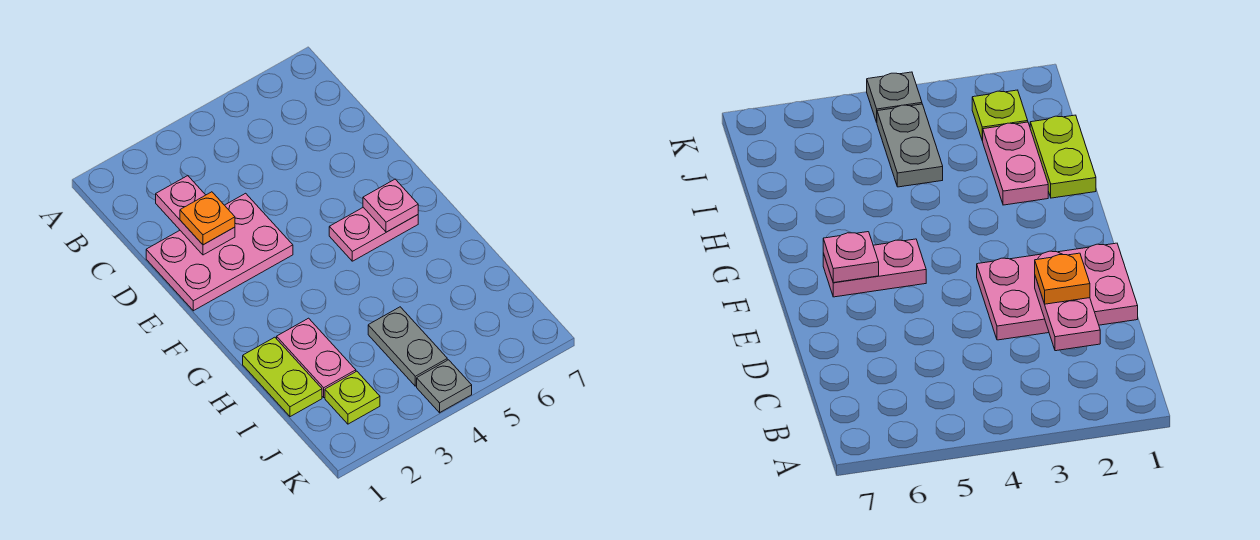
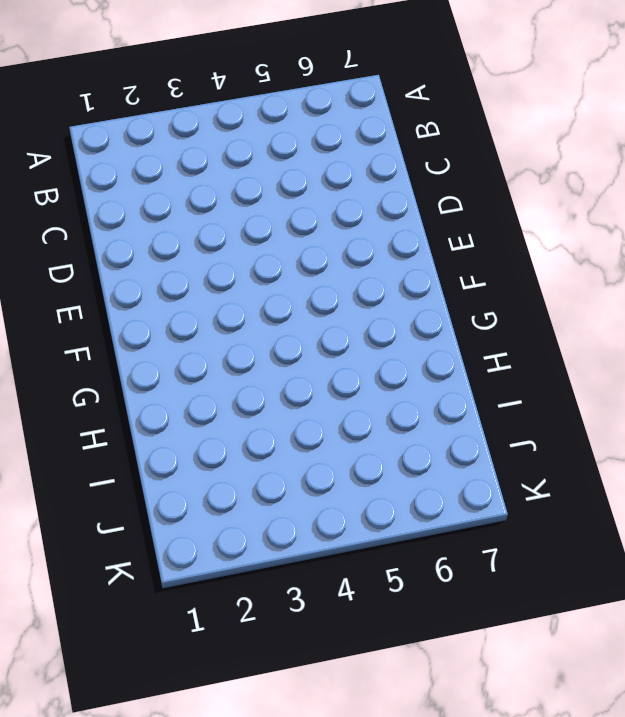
none -> pink plate D1:E3 level 1
none -> pink plate F5:F6 level 1

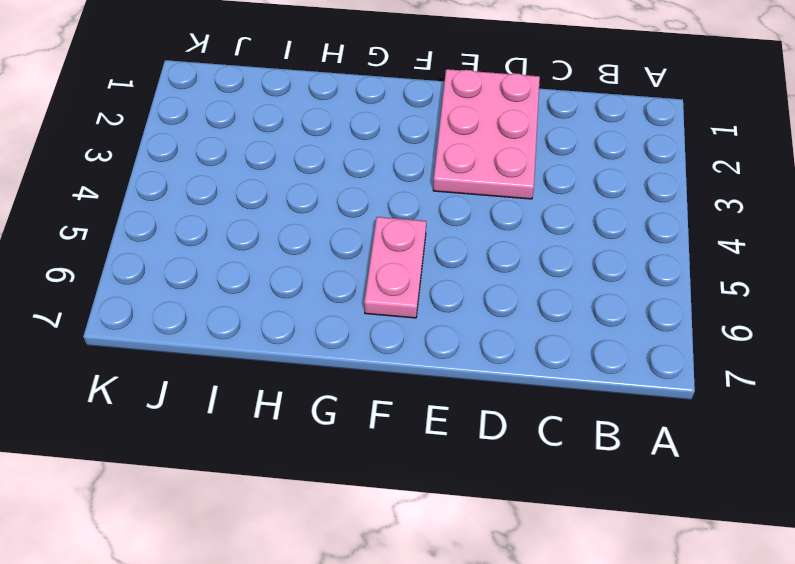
none -> lime plate H1:I1 level 1
none -> pink plate H2:I2 level 1

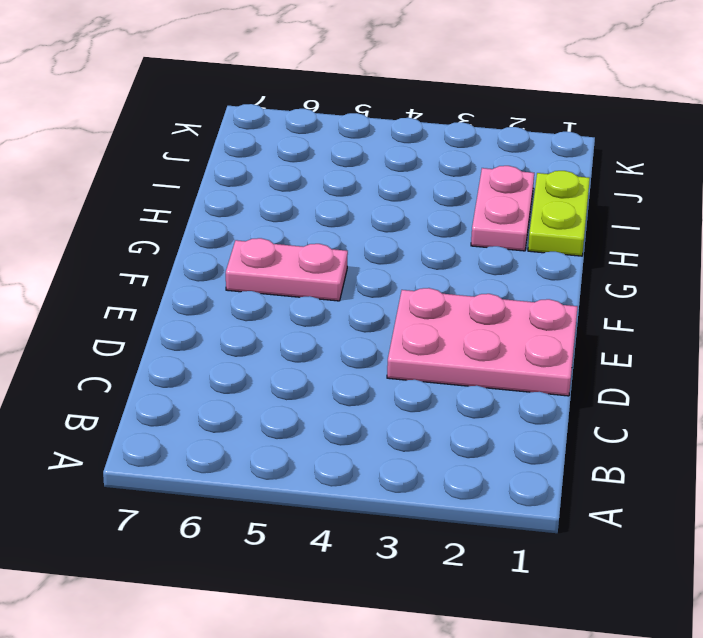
none -> grey plate I4:J4 level 1
none -> lime plate J2 level 1

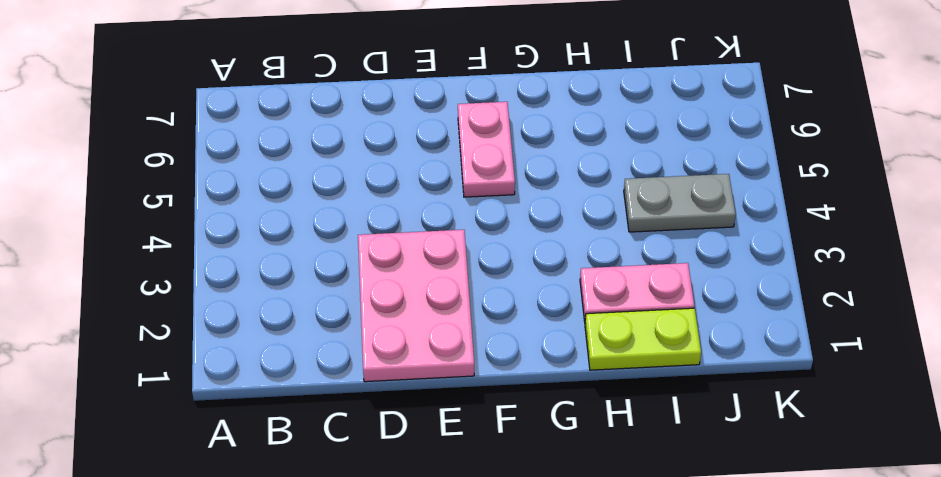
none -> lime plate J2 level 1
none -> grey plate K4 level 1

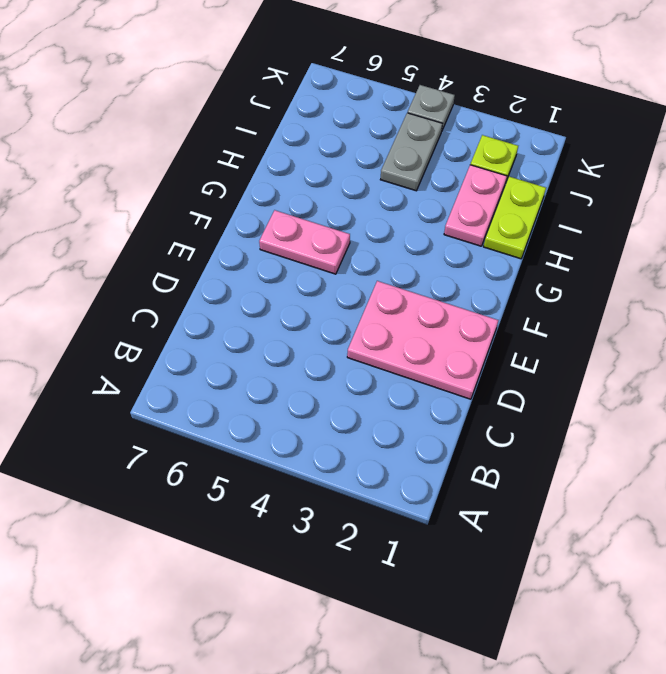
none -> pink plate C2:D2 level 2
none -> pink plate F6 level 2

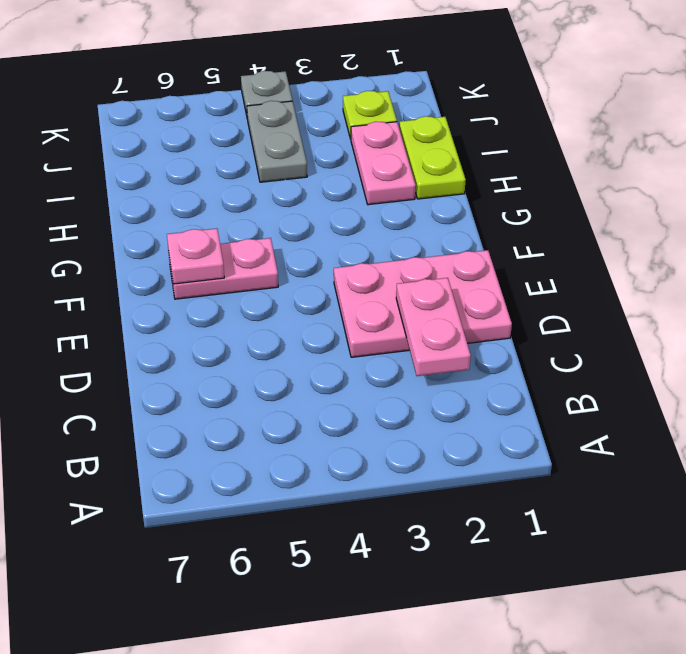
none -> orange plate D2 level 3

